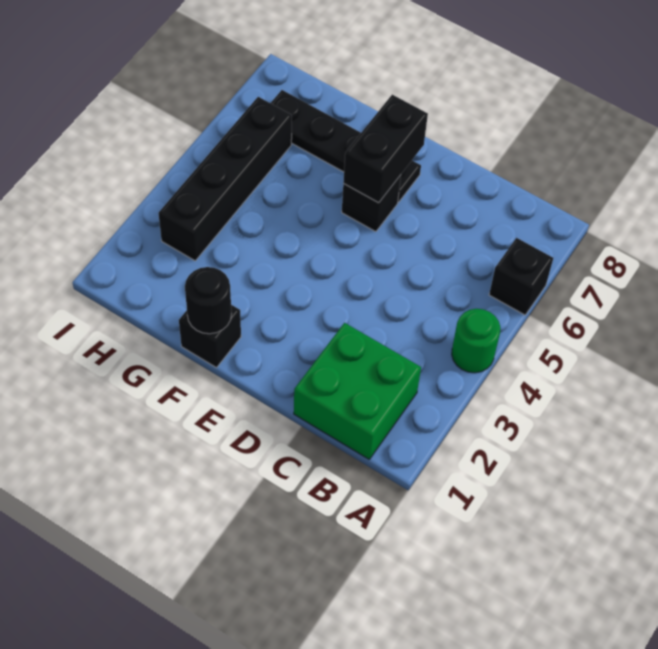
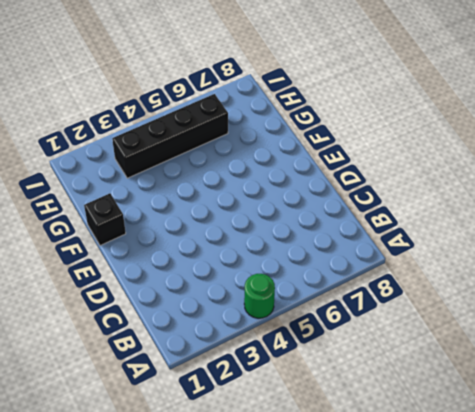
none -> black brick A6 level 1
none -> green brick B1:C2 level 1

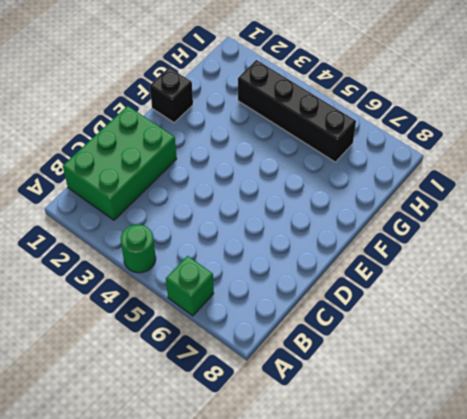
green brick A6 level 1 -> black brick A6 level 1
green brick B1:D2 level 1 -> green brick B1:C2 level 1
none -> black brick E6 level 1
none -> black plate E7:H7 level 1

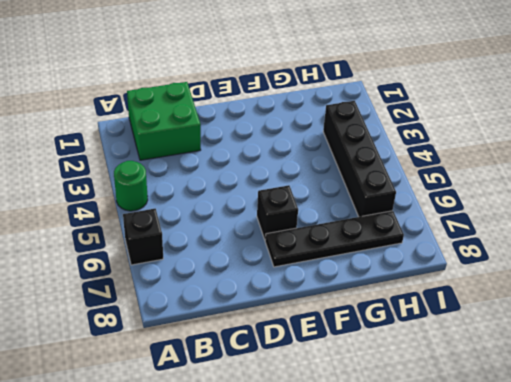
none -> black brick F1 level 1
none -> black brick E6:E7 level 2

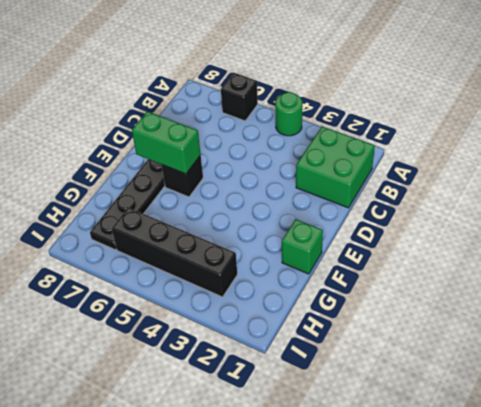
green brick E6:E7 level 2 -> black brick E6:E7 level 2
green brick F1 level 1 -> black brick F1 level 1
none -> black round brick F1 level 2

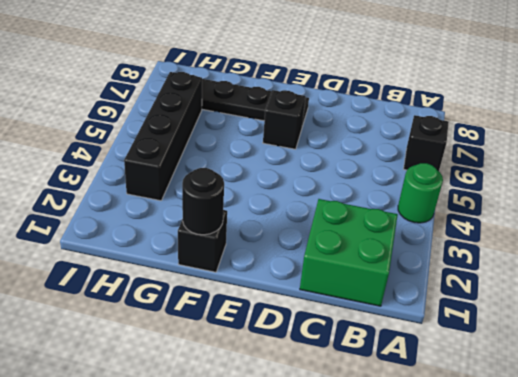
none -> black brick E6:E7 level 2

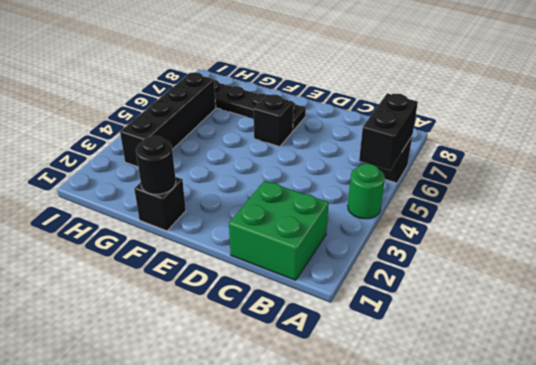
black brick A5:A6 level 2 -> black brick E6:E7 level 2

